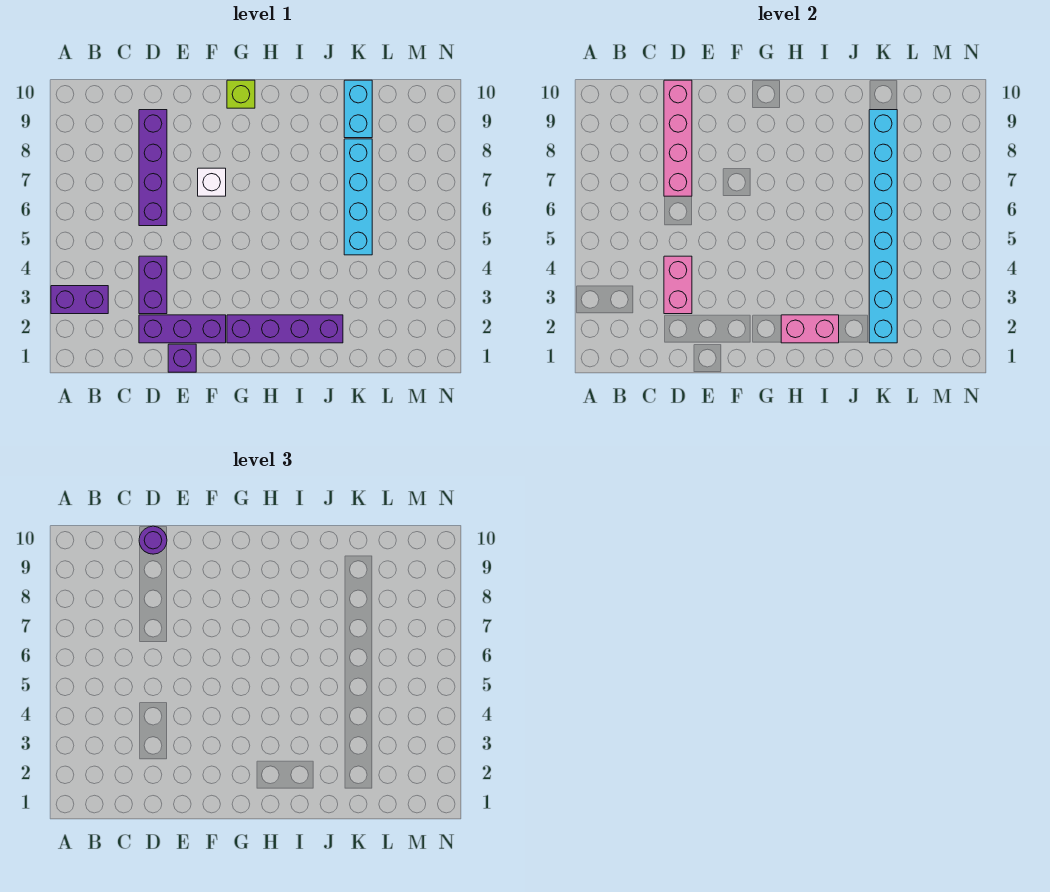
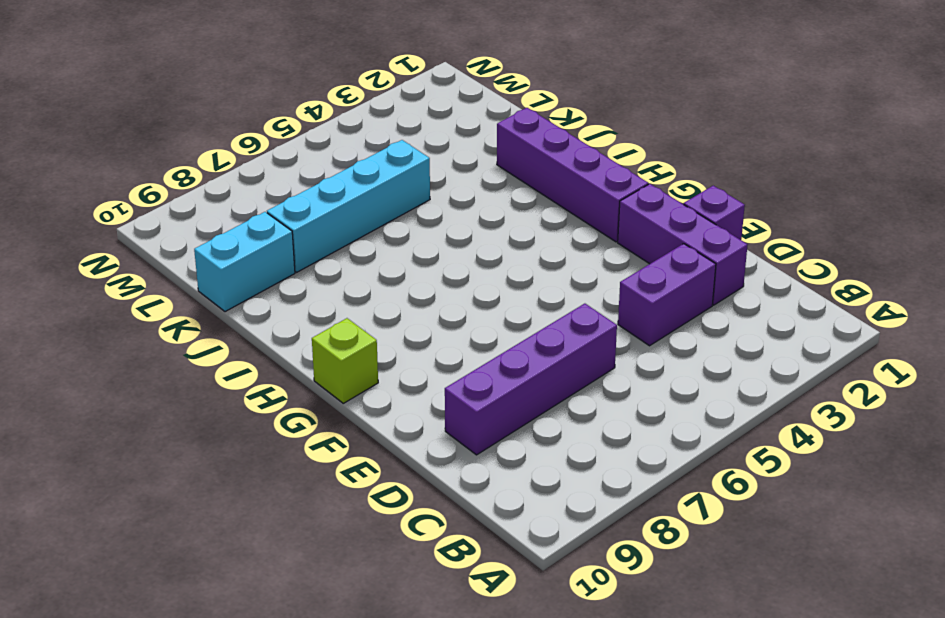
none -> purple brick A3:B3 level 1
none -> white brick F7 level 1
none -> pink brick D3:D4 level 2

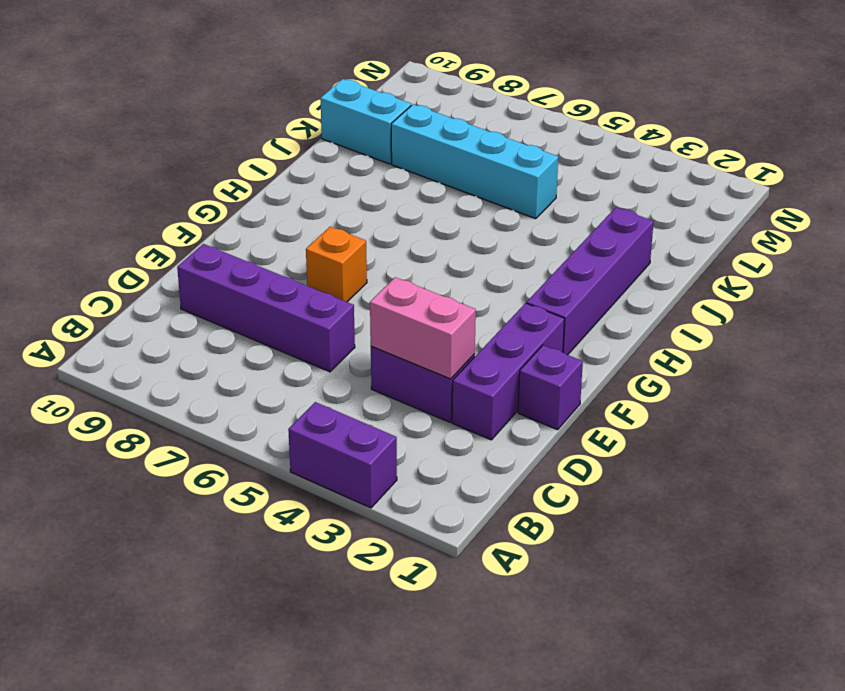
purple brick A3:A4 level 1 -> purple brick A3:B3 level 1
orange brick F7 level 1 -> white brick F7 level 1
none -> lime brick G10 level 1
none -> pink brick D7:D10 level 2
none -> pink brick H2:I2 level 2

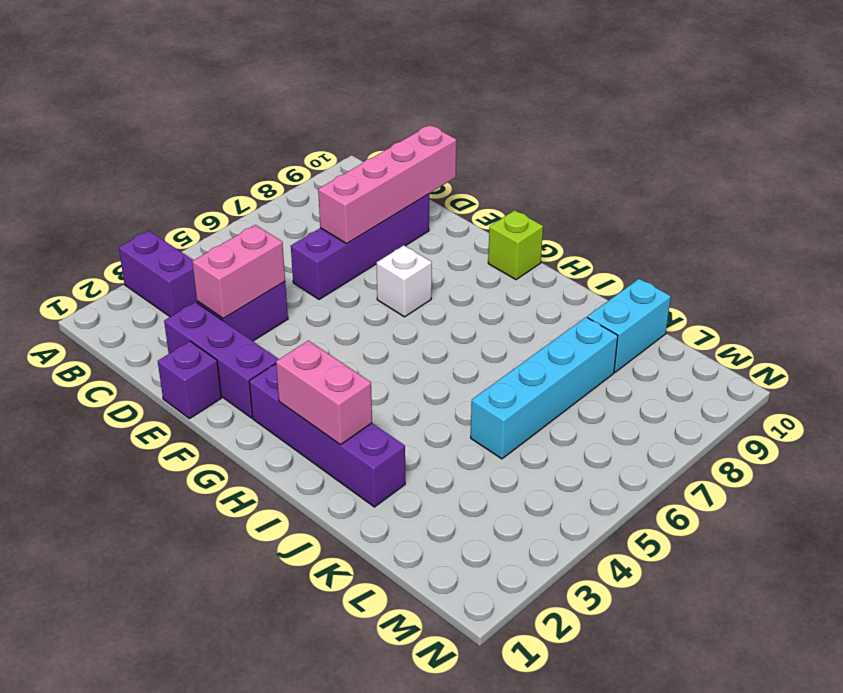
none -> cyan brick K2:K9 level 2
none -> purple round brick D10 level 3

